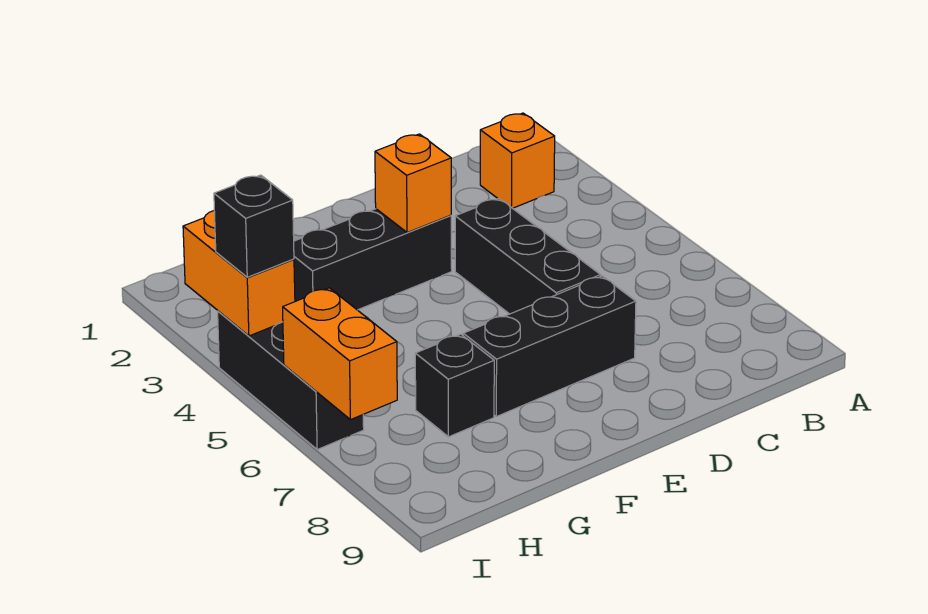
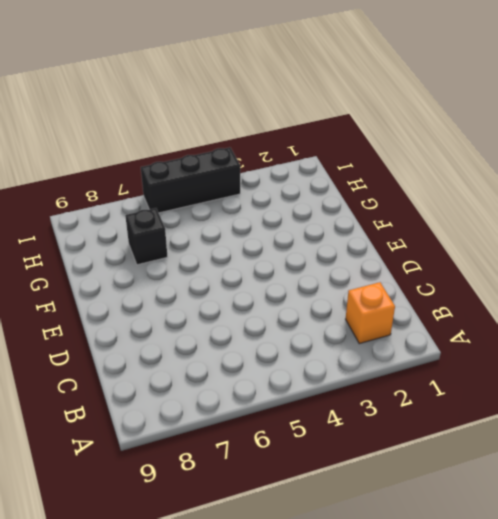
none -> black brick D4:D6 level 1
none -> black brick D7:F7 level 1

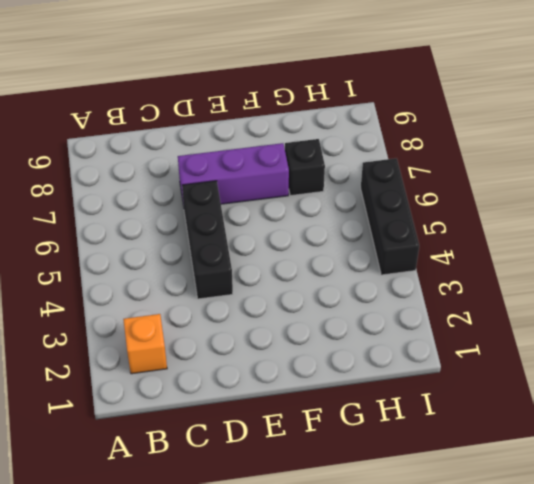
purple brick D7:F7 level 1 -> black brick D7:F7 level 1
none -> black brick E3:G3 level 1
none -> orange brick E3 level 2

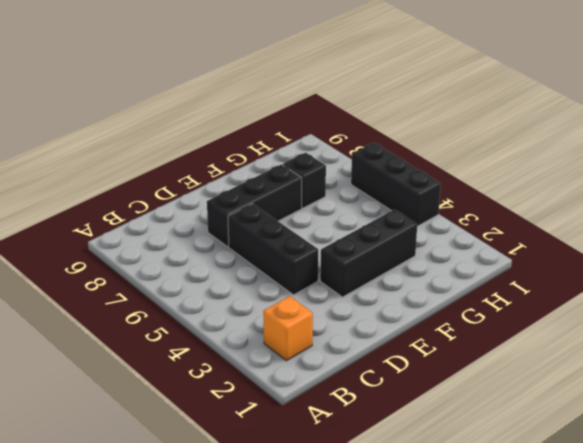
none -> orange brick E3 level 2
none -> orange brick I3:I4 level 2

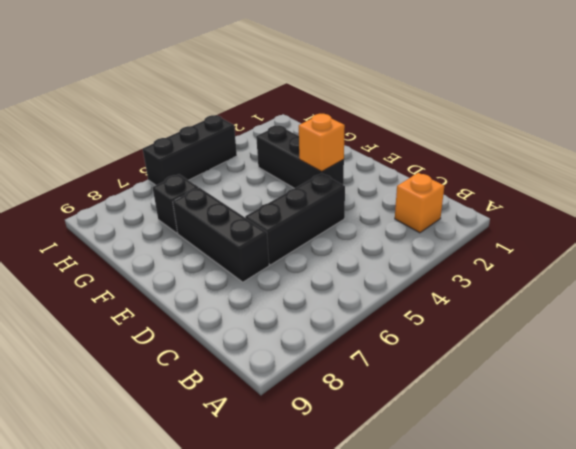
none -> orange brick I3:I4 level 2
none -> orange brick I6:I7 level 2

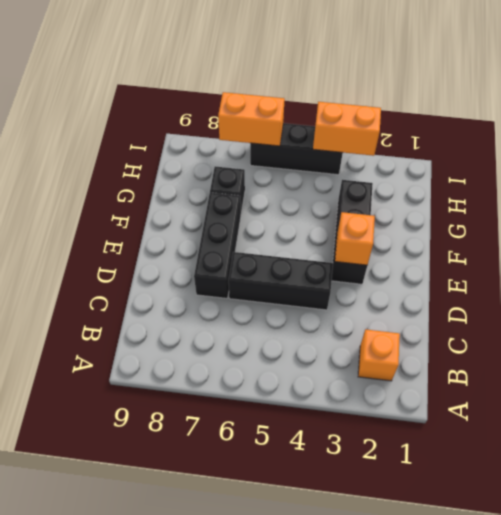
none -> black brick I4 level 3

